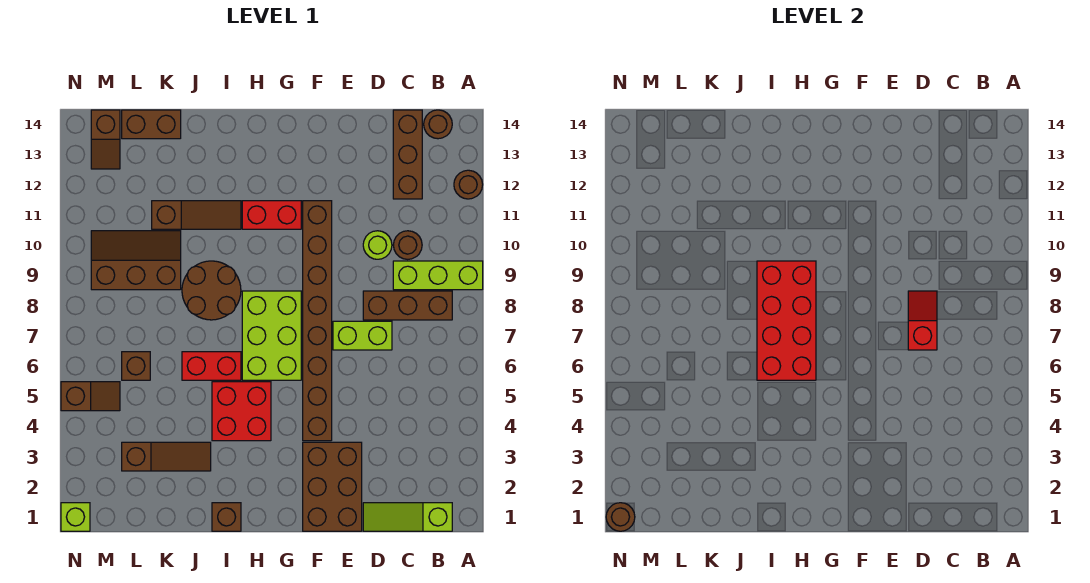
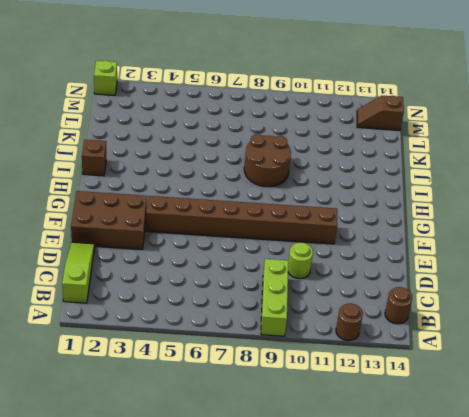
none -> brown brick B8:D8 level 1
none -> brown round brick C10 level 1
none -> brown brick C12:C14 level 1

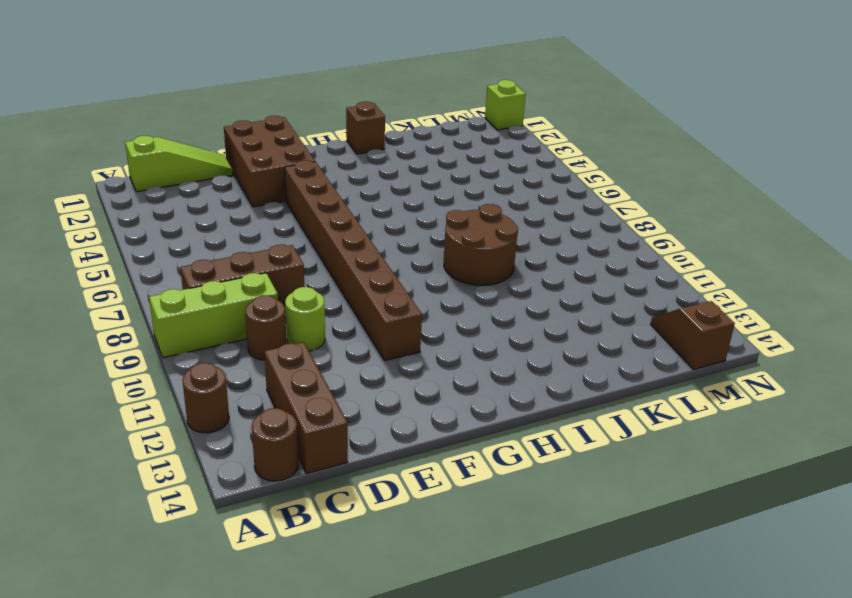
none -> lime brick D7:E7 level 1
none -> lime brick G6:H8 level 1
none -> red brick G11:H11 level 1

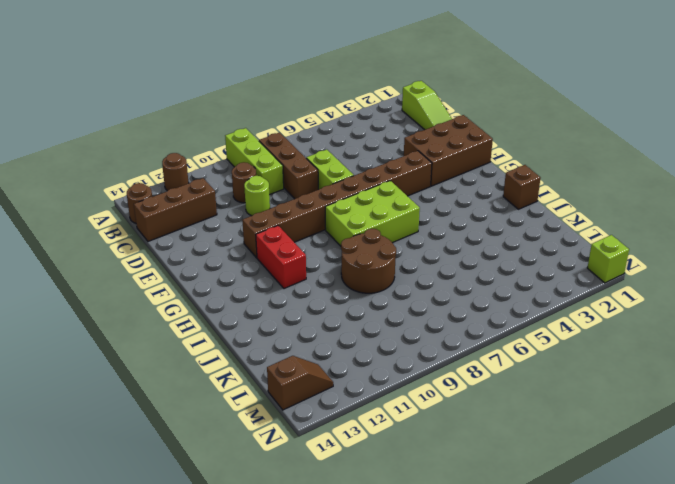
none -> red brick H4:I5 level 1
none -> red brick I6:J6 level 1
none -> brown slope I11:K11 level 1 top K

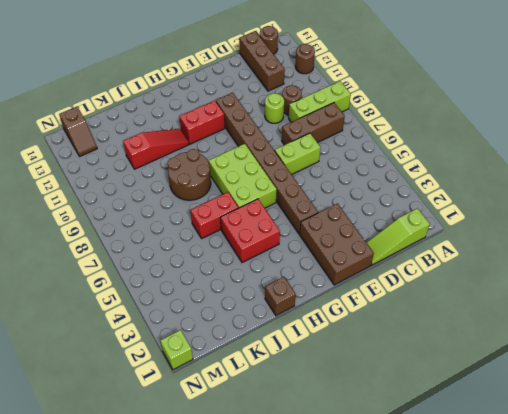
red slope I11:K11 level 1 top K -> brown slope I11:K11 level 1 top K
none -> brown slope J3:L3 level 1 top L
none -> brown slope K9:M10 level 1 top 9
none -> brown brick K14:L14 level 1

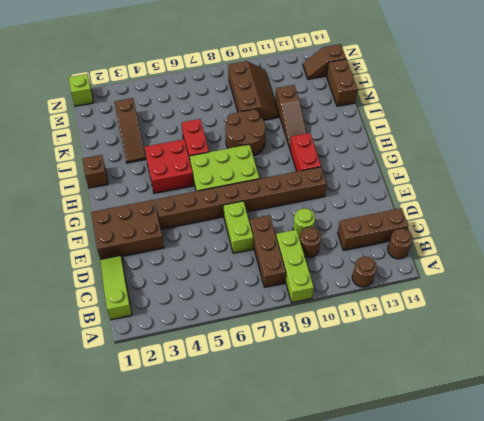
none -> brown brick L6 level 1
none -> brown slope M5:N5 level 1 top N
none -> red slope D7:D8 level 2 top 7

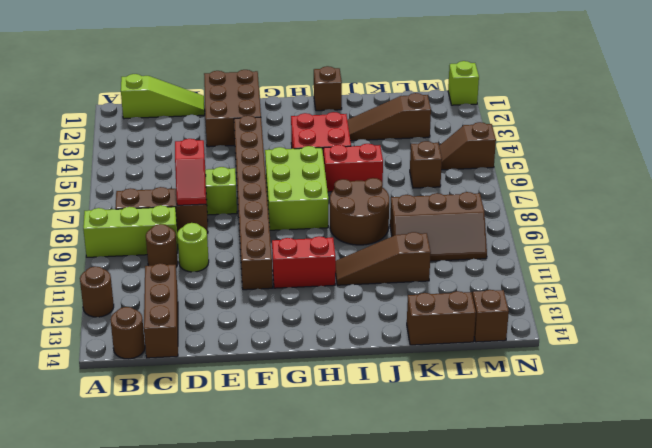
none -> red brick H6:I9 level 2
none -> brown round brick N1 level 2

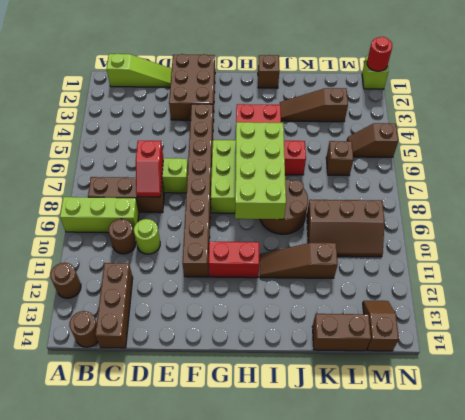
lime brick H6:I9 level 2 -> red brick H6:I9 level 2
red round brick N1 level 2 -> brown round brick N1 level 2

